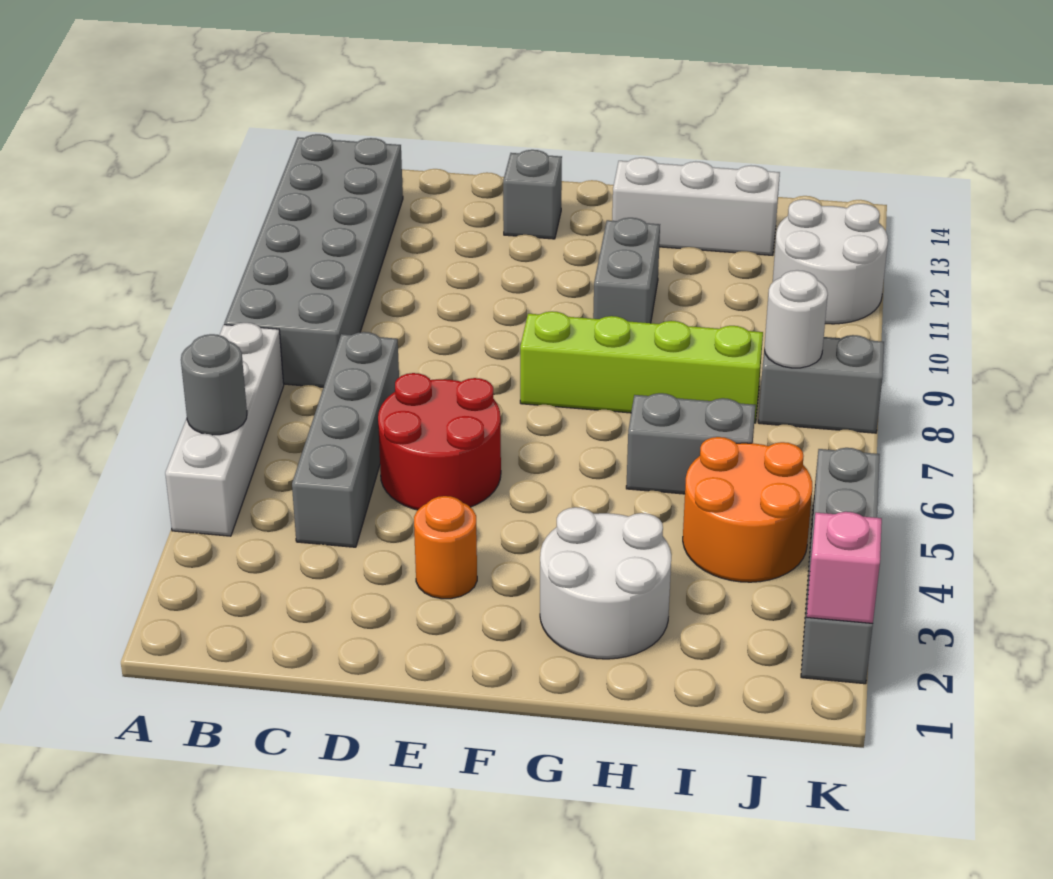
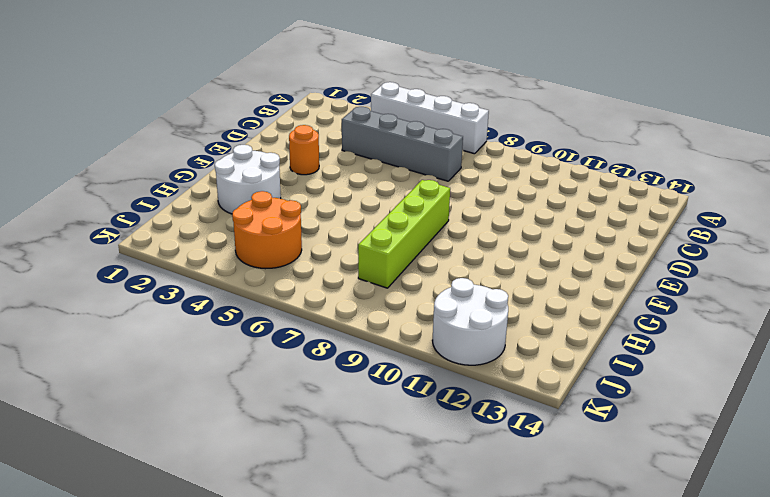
none -> grey brick A8:B13 level 1
none -> red round brick D5:E6 level 1
none -> grey brick E13 level 1

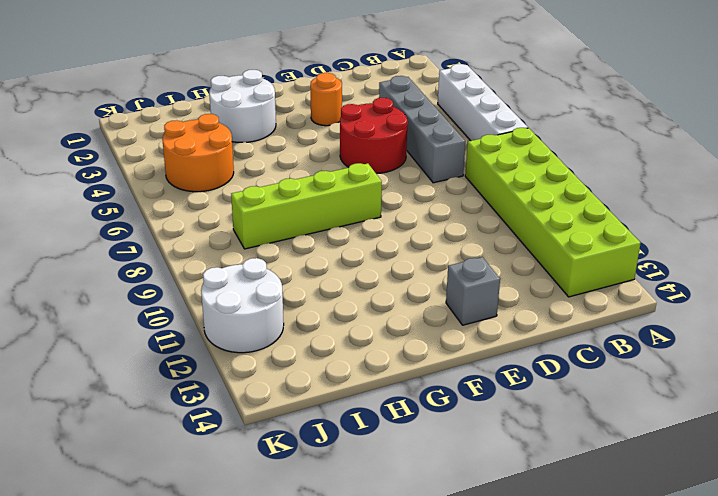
lime brick A8:B13 level 1 -> grey brick A8:B13 level 1
none -> grey brick G10:G11 level 1
none -> white brick G13:I13 level 1
none -> grey brick H6:I6 level 1

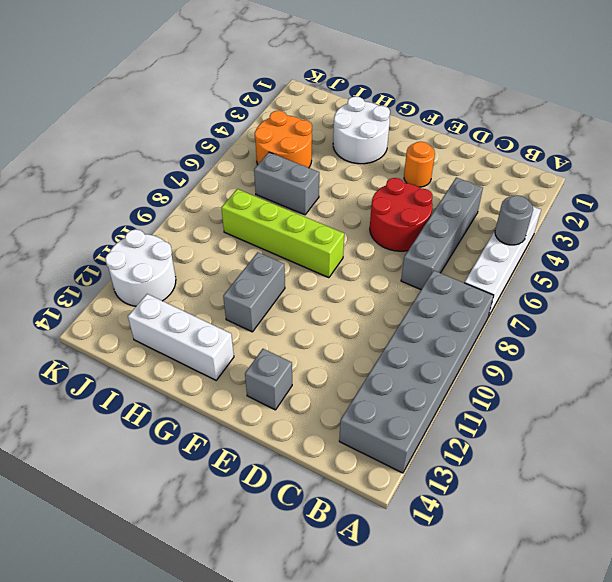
none -> grey brick J8:K8 level 1
none -> grey brick K2:K5 level 1
none -> white round brick J8 level 2

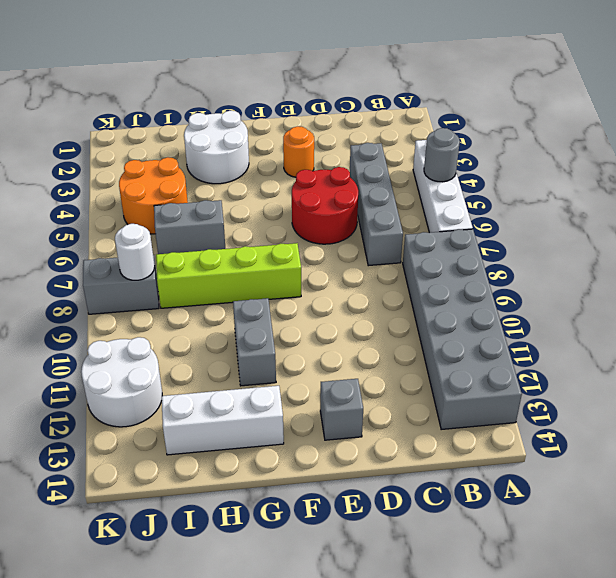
none -> grey brick K2:K5 level 1
none -> pink brick K2 level 2

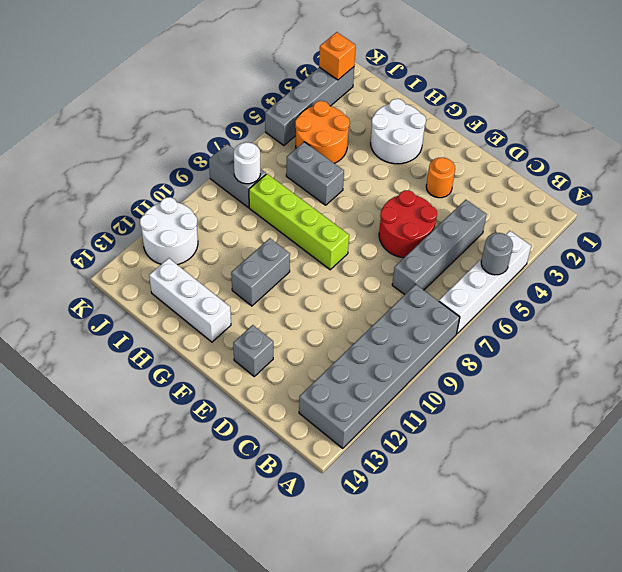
orange brick K2 level 2 -> pink brick K2 level 2

